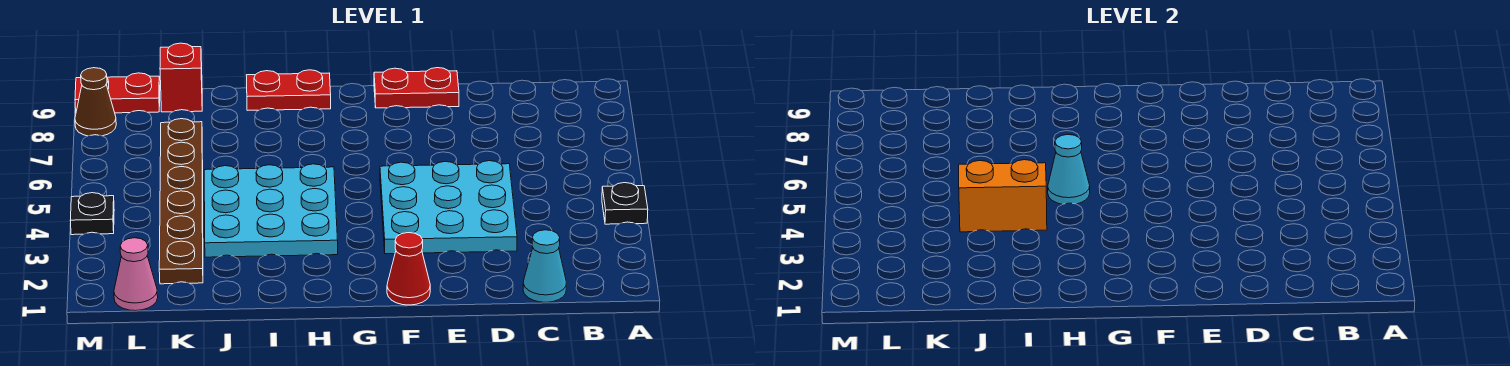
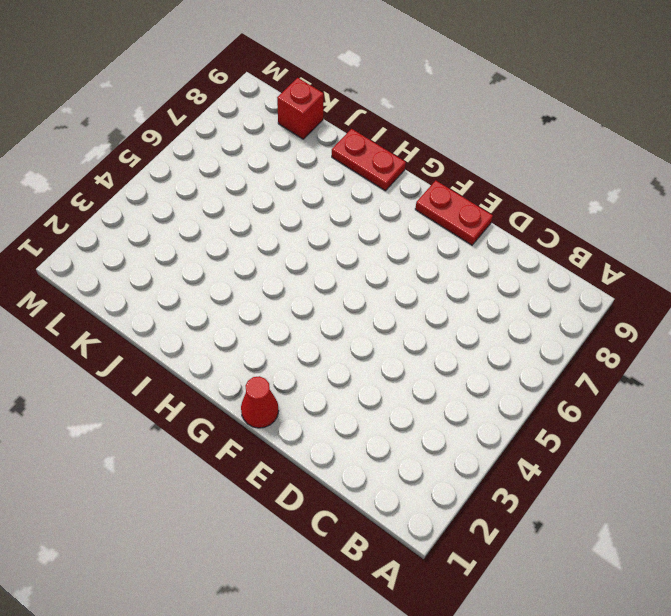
none -> black plate A4 level 1
none -> cyan cone C1 level 1
none -> cyan plate D3:F5 level 1

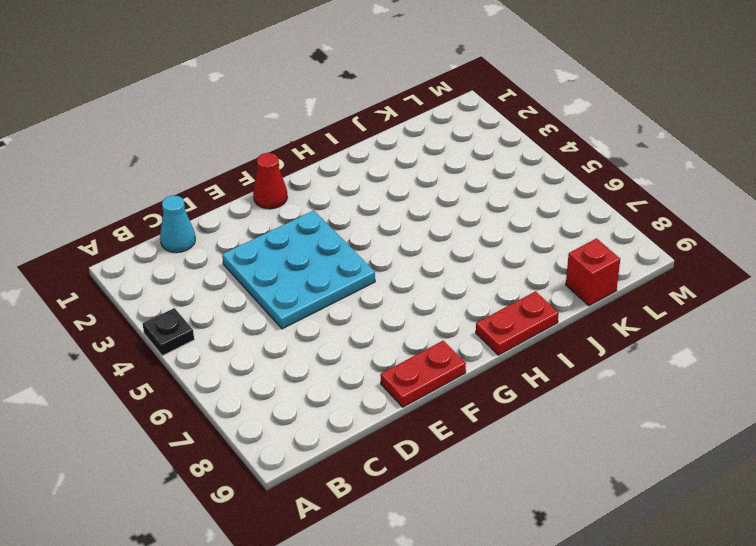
none -> cyan plate H3:J5 level 1
none -> brown plate K2:K7 level 1
none -> pink cone L1 level 1

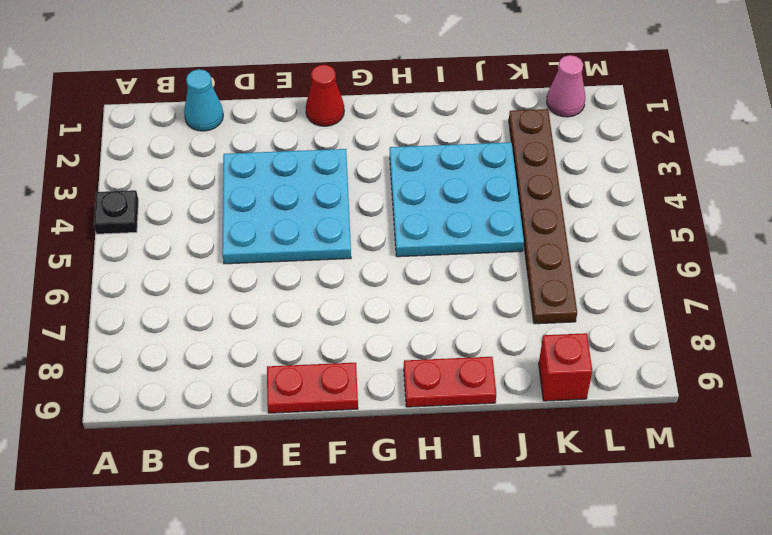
none -> red plate L9:M9 level 1
none -> black plate M4 level 1
none -> brown cone M8 level 1

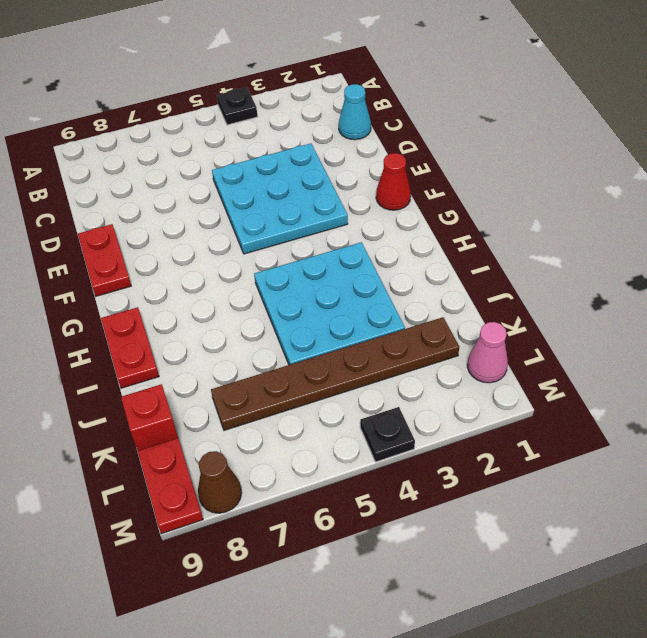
none -> cyan cone H5 level 2
none -> orange brick I4:J4 level 2

